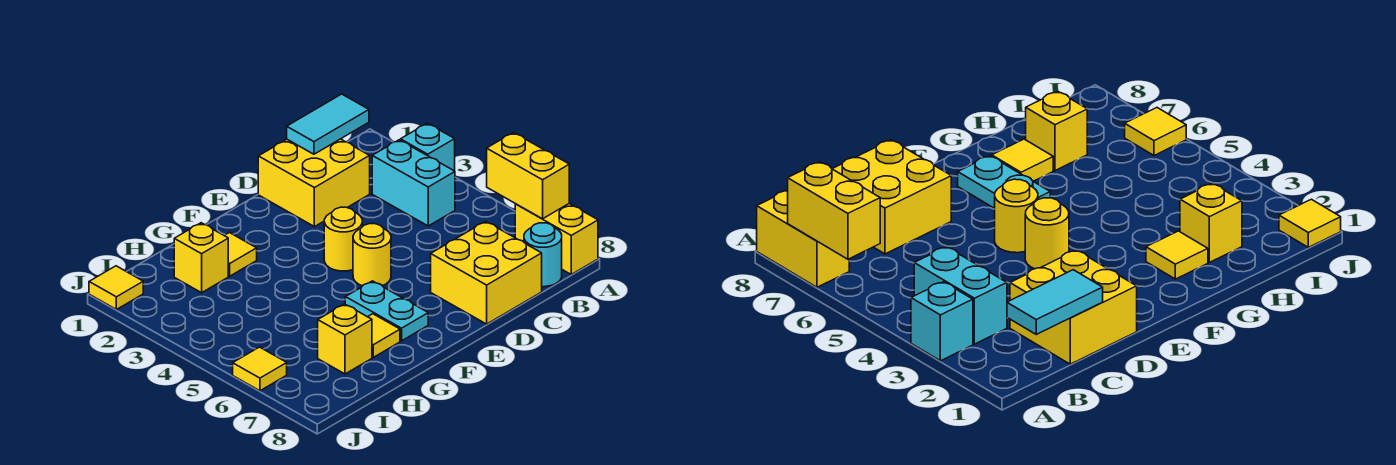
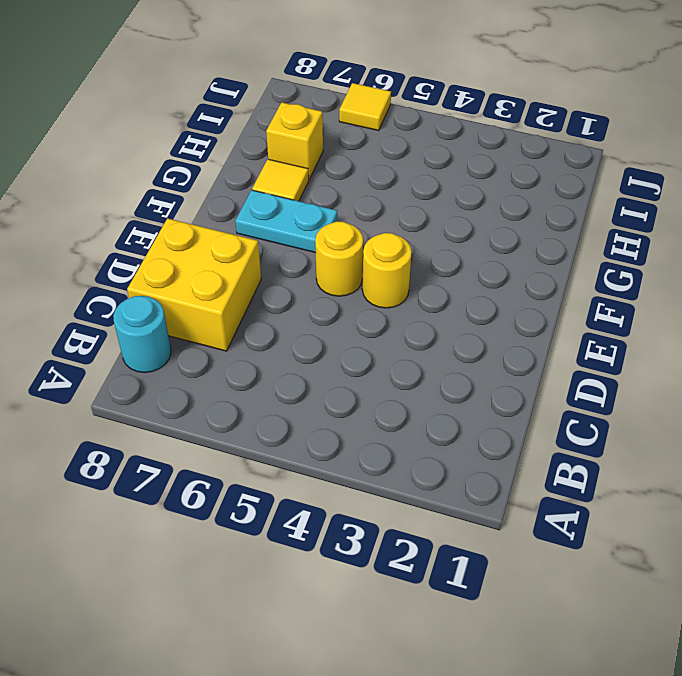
none -> cyan brick A3 level 1
none -> yellow brick A7:A8 level 1
none -> cyan brick B3:B4 level 1

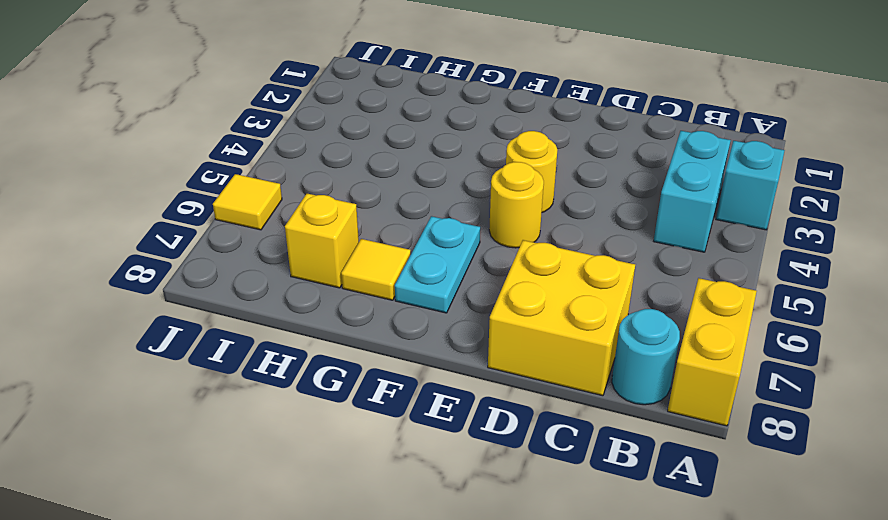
none -> yellow brick C1:D2 level 1
none -> yellow tile G2 level 1
none -> yellow brick H2 level 1

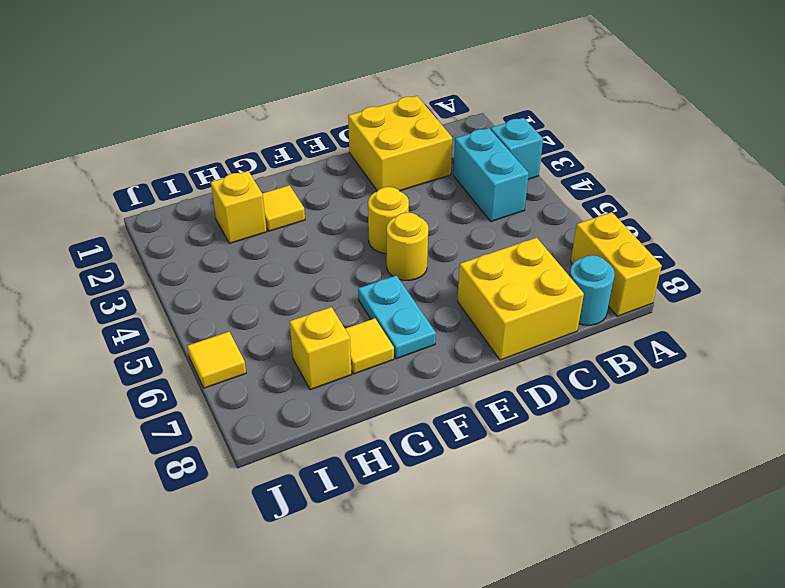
none -> yellow tile J1 level 1
none -> yellow brick A6:A7 level 2
none -> cyan tile B1:C1 level 2

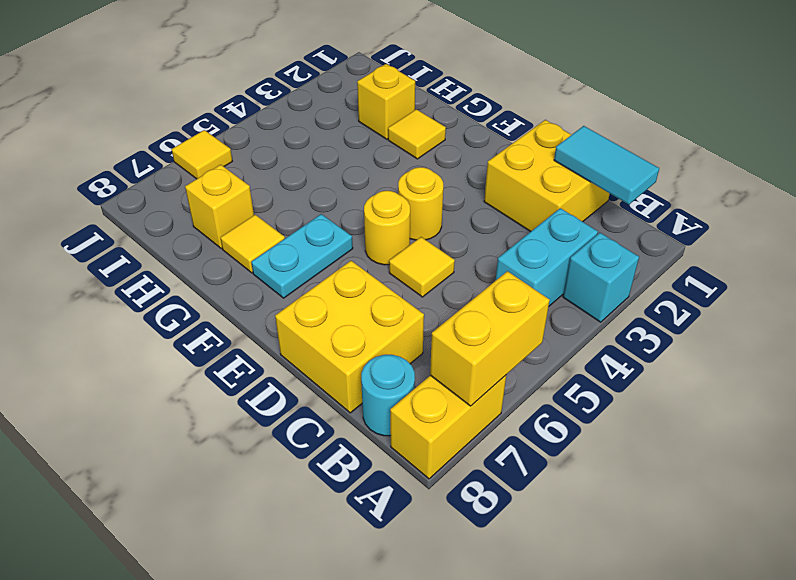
yellow tile D5 level 1 -> yellow tile J1 level 1

